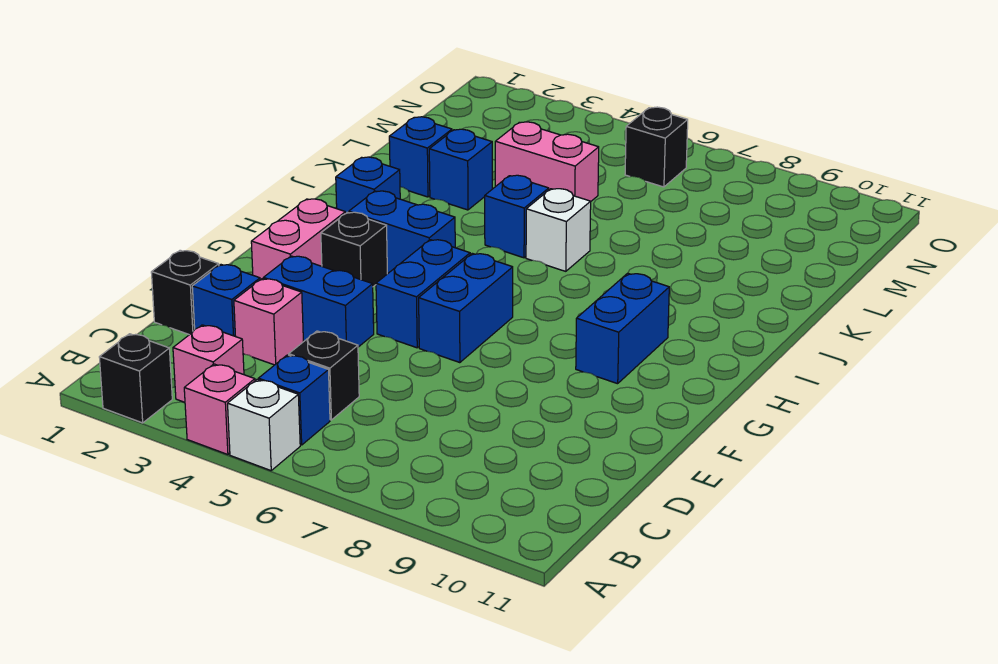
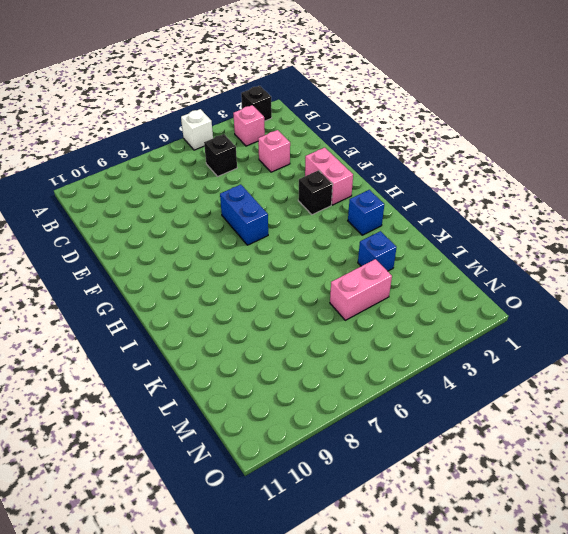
none -> pink brick A4 level 1
none -> blue brick B5 level 1
none -> black brick D1 level 1

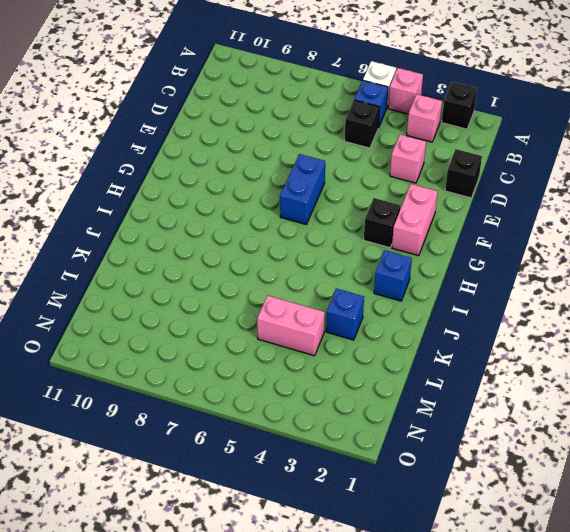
none -> blue brick D2 level 1
none -> blue brick E3:E4 level 1
none -> blue brick F5:G5 level 1

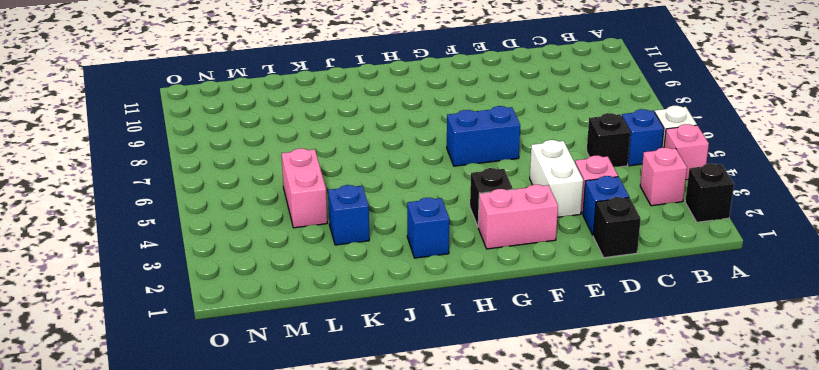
white brick E3:E4 level 1 -> blue brick E3:E4 level 1
none -> blue brick F5:G5 level 1
none -> blue brick G9:H9 level 1
none -> blue brick H3:H4 level 1

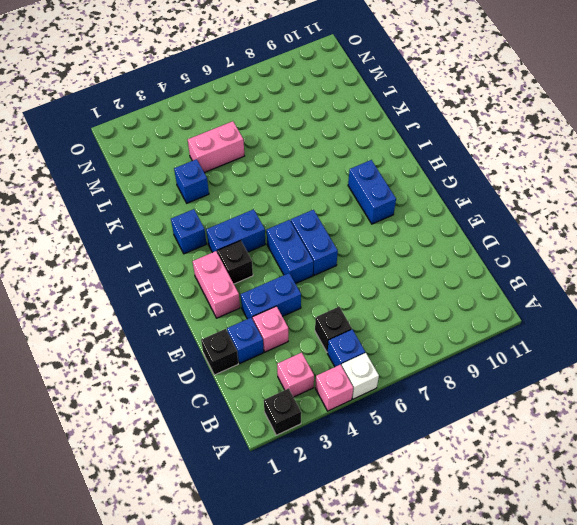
none -> blue brick J5 level 1
none -> white brick J6 level 1
none -> blue brick K2 level 1

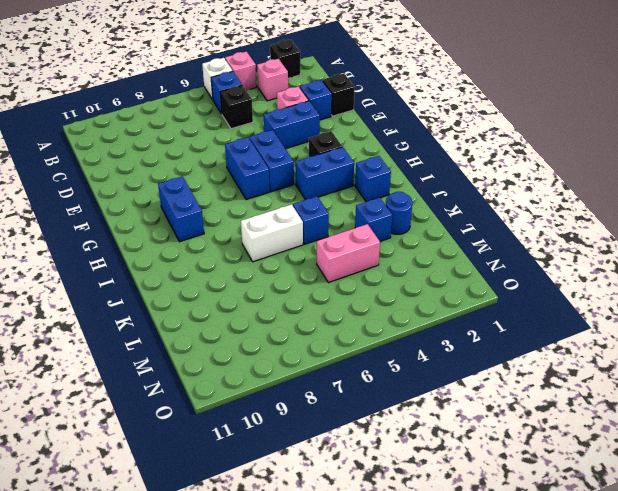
white brick J6:J7 level 1 -> white brick J6 level 1
blue round brick K2 level 1 -> blue brick K2 level 1
none -> pink brick F2:G2 level 1
none -> black brick N6 level 1

